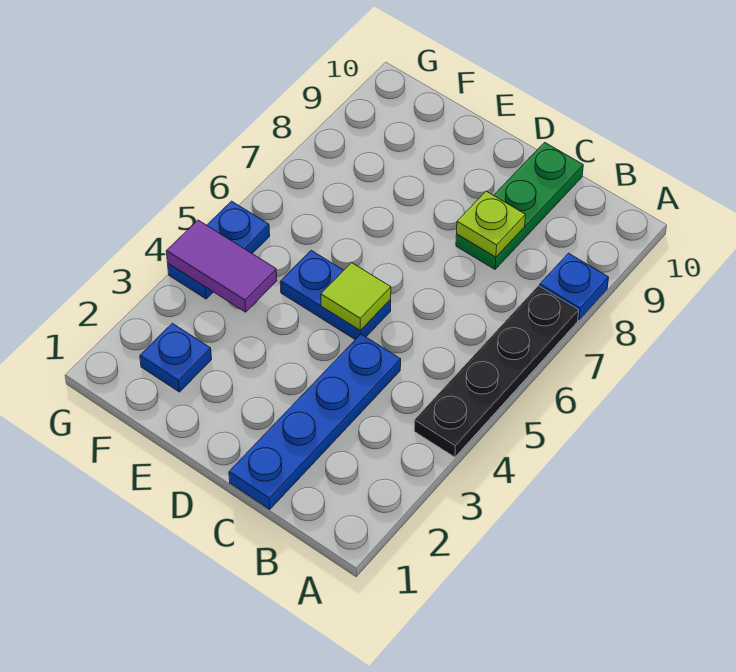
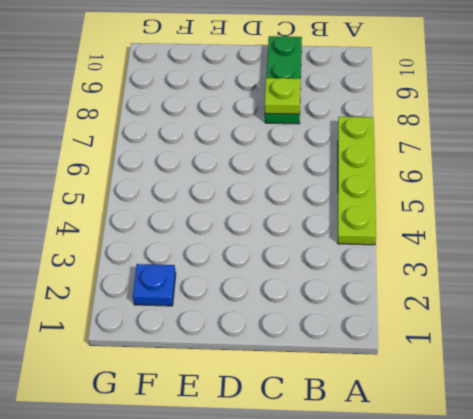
lime plate A4:A7 level 1 -> black plate A4:A7 level 1
none -> blue plate A8 level 1
none -> blue plate C1:C4 level 1

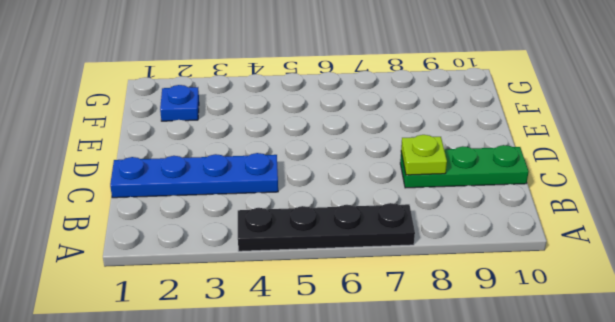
none -> blue plate A8 level 1
none -> blue plate D5:E5 level 1

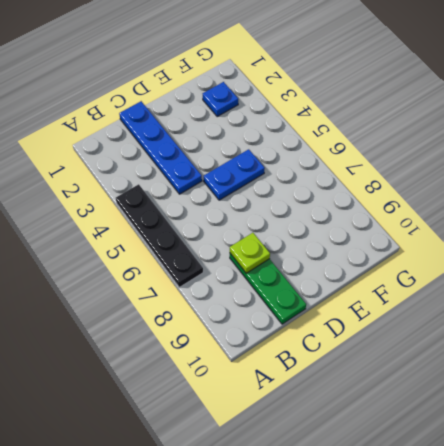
none -> blue plate A8 level 1
none -> blue plate G4:G5 level 1

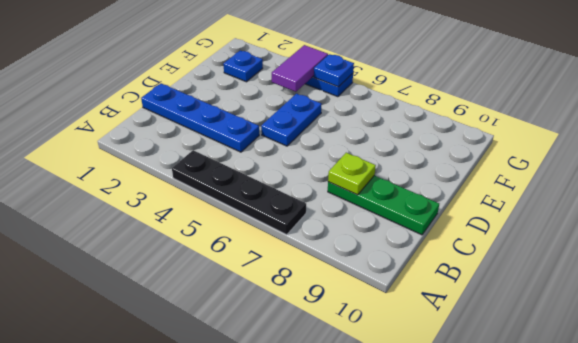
blue plate G5 level 2 -> blue plate A8 level 1
none -> lime tile D5 level 2

